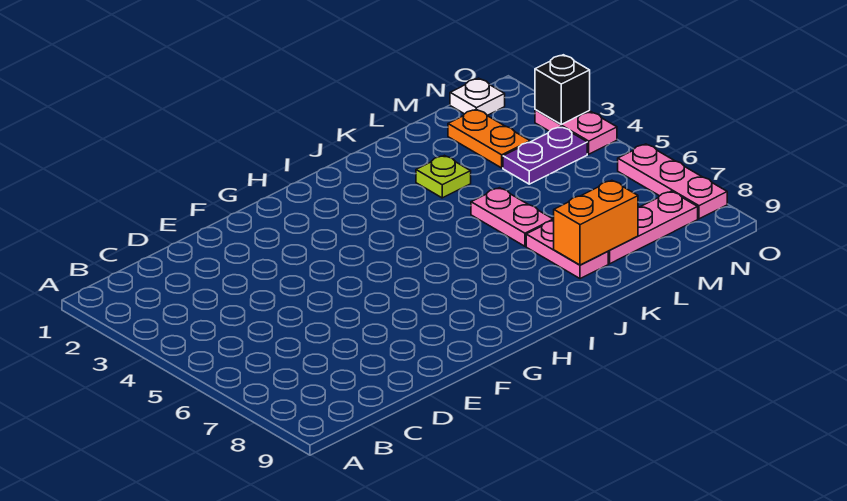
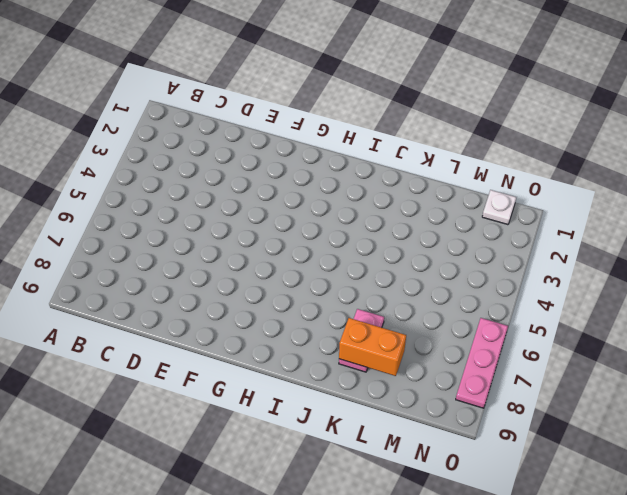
none -> lime plate K3 level 1
none -> pink plate K5:K6 level 1

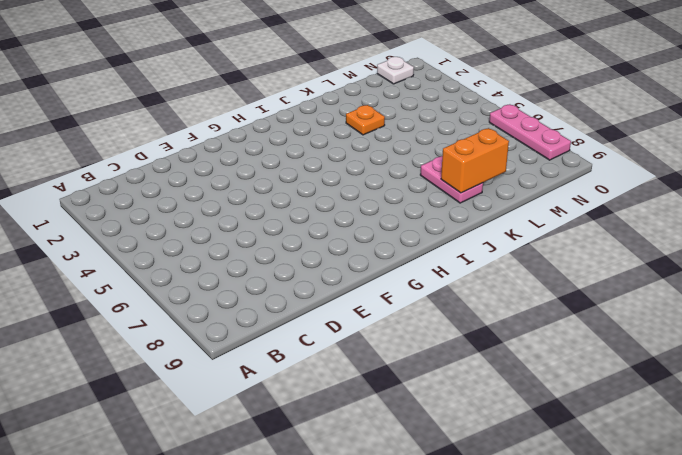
orange plate K3 level 1 -> lime plate K3 level 1
none -> pink plate K5:K6 level 1
none -> pink plate L8:N8 level 1

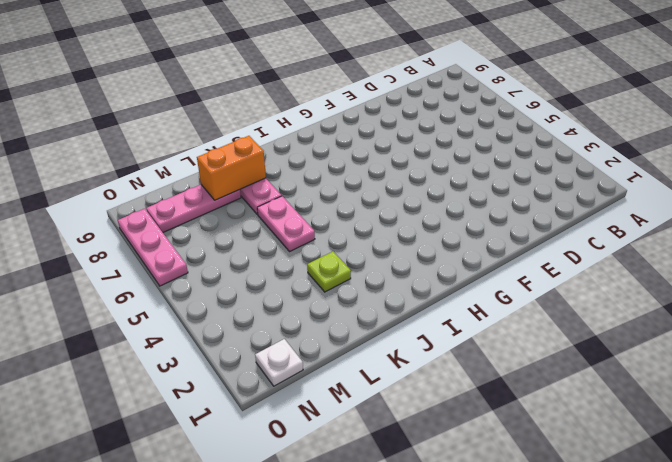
none -> orange plate M2:M3 level 1
none -> purple plate M4:N4 level 1

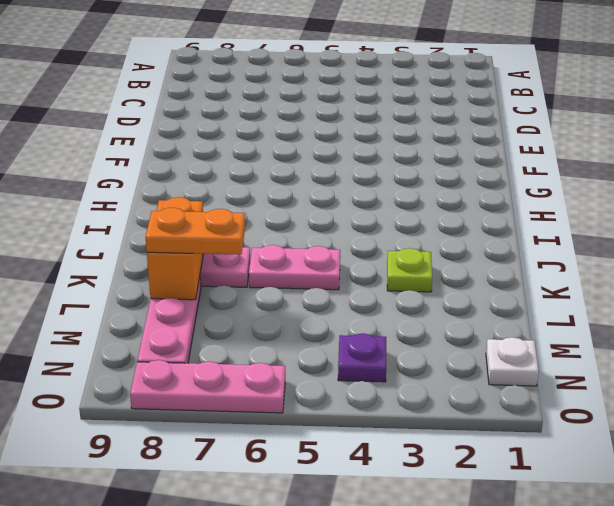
orange plate L7:L8 level 3 -> orange plate M2:M3 level 1
purple plate N4 level 1 -> purple plate M4:N4 level 1
none -> pink plate O3:O4 level 1
none -> black brick O3 level 2

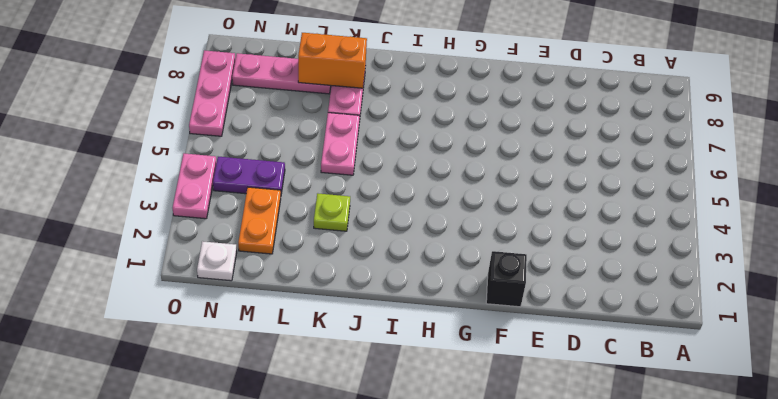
black brick F1 level 1 -> black brick O3 level 2

